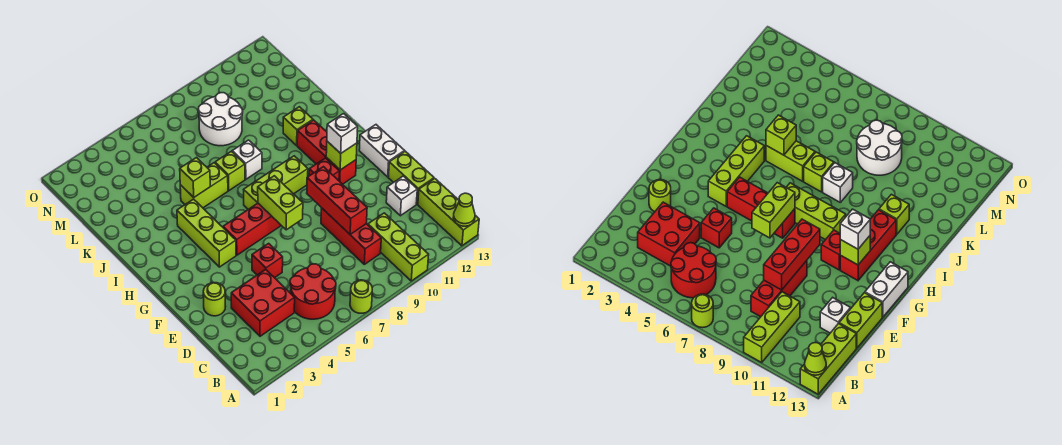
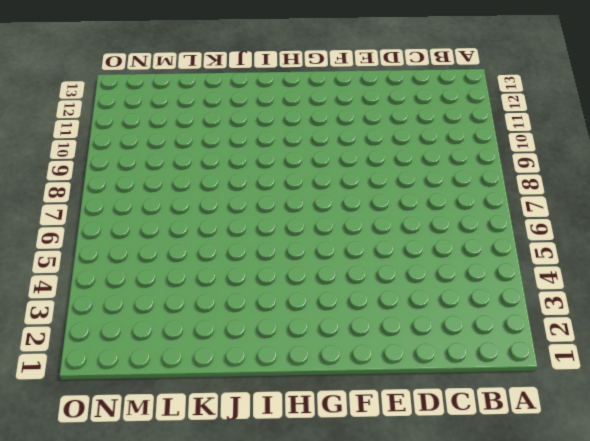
none -> lime round brick A7 level 1
none -> lime brick A10:C10 level 1
none -> lime brick A13:C13 level 1

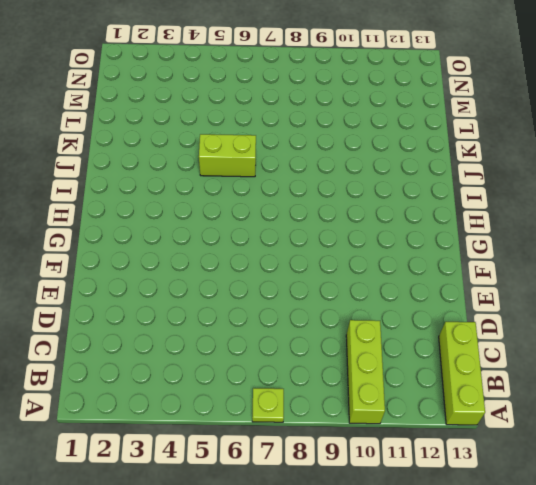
lime plate A7 level 1 -> lime round brick A7 level 1
none -> red round brick B5:C6 level 1
none -> red brick C3:D4 level 1
none -> red brick C9:E9 level 1

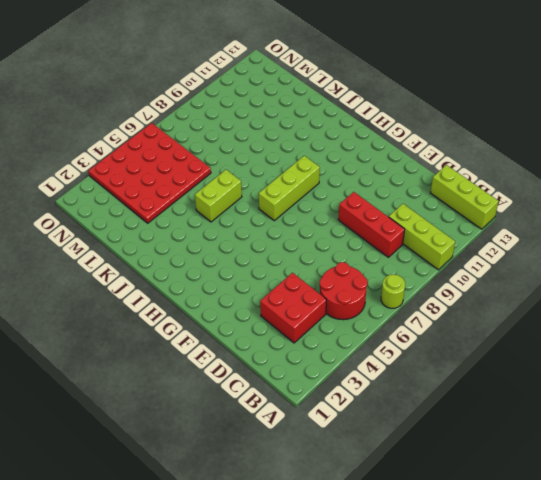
red plate L3:O6 level 1 -> none
none -> white brick D12 level 1
none -> lime brick D13:E13 level 1
none -> lime round brick E2 level 1

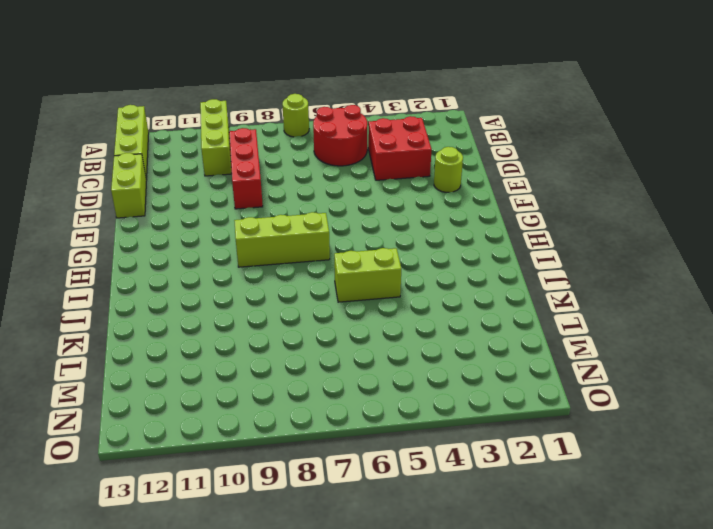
none -> white brick D12 level 1
none -> red brick E5 level 1
none -> white brick F13:G13 level 1

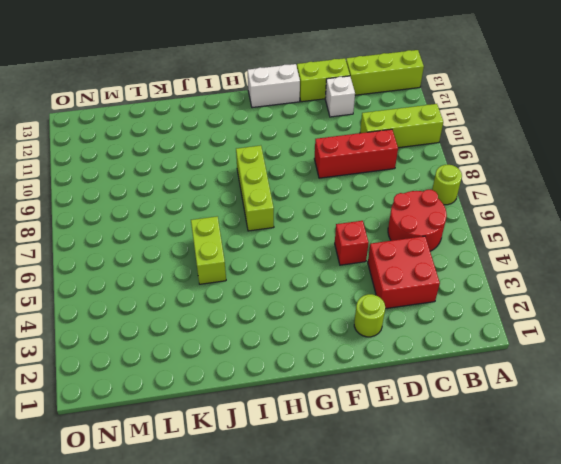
none -> lime brick G4:I4 level 1
none -> red brick G5:G7 level 1
none -> red brick G10 level 1

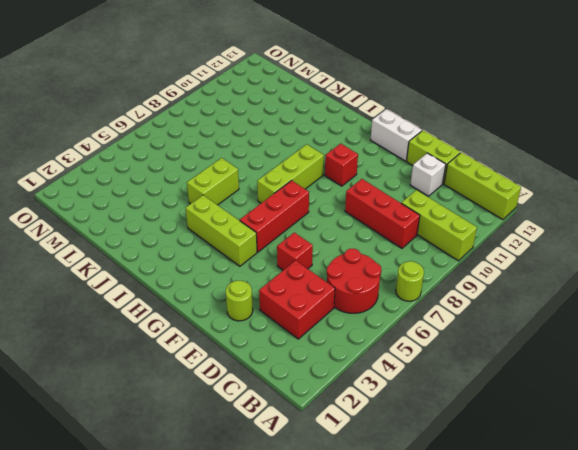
none -> red brick G11:I11 level 1
none -> lime brick J7 level 1
none -> white brick J8 level 1

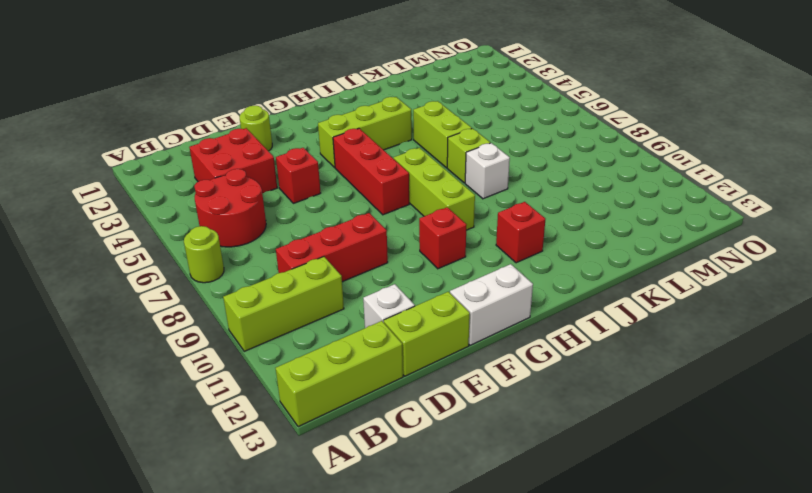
red brick I11 level 1 -> red brick G11:I11 level 1
none -> lime brick J11 level 1
none -> white round brick L8:M9 level 1
none -> lime cone A13 level 2

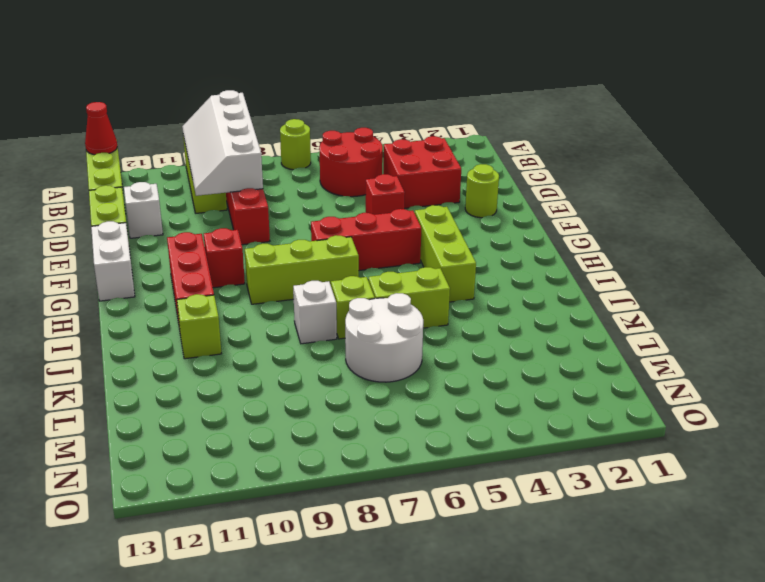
white slope A9:D10 level 2 top 9 -> red brick D9:F9 level 2
red cone A13 level 2 -> lime cone A13 level 2
white round brick K6:L7 level 1 -> white round brick L8:M9 level 1
none -> lime brick F7:G7 level 2
none -> lime brick G11 level 2
none -> lime brick J5 level 2

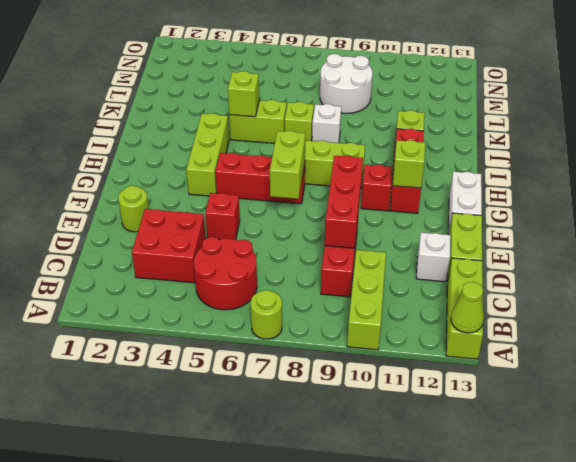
none -> white brick G11 level 3

